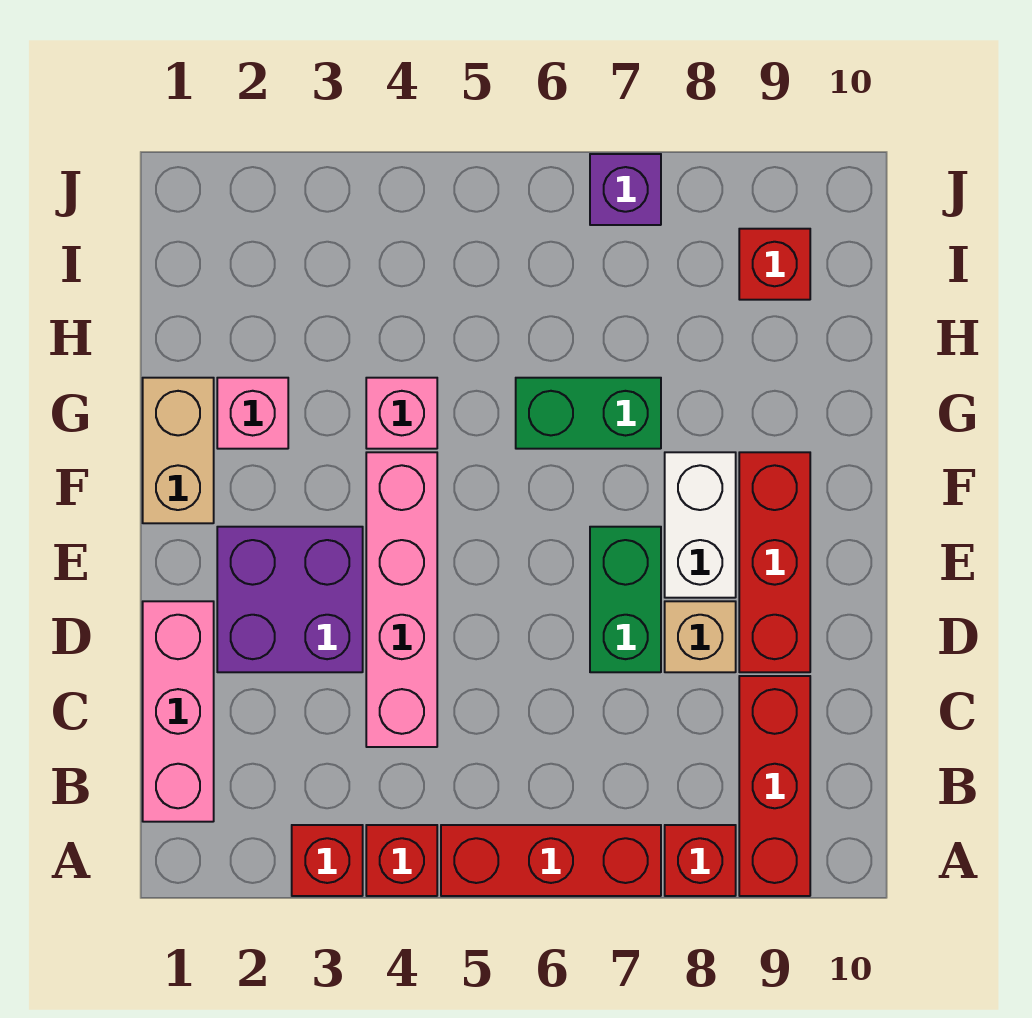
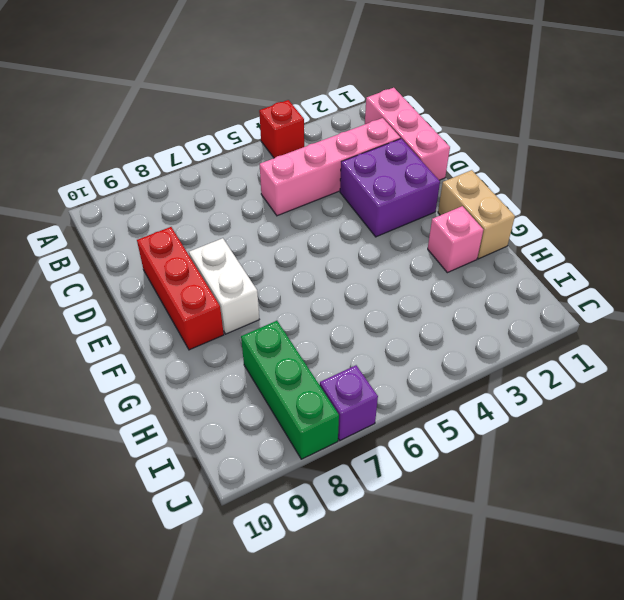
pink brick C2:C5 level 1 -> pink brick C4:F4 level 1
green brick H8:J8 level 1 -> none
none -> red brick A3 level 1
none -> red brick A5:A7 level 1
none -> red brick A8 level 1

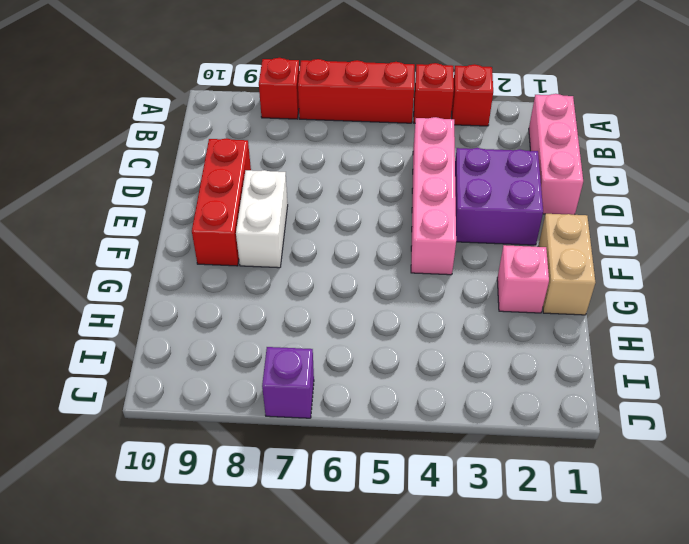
none -> red brick A9:C9 level 1
none -> green brick D7:E7 level 1
none -> tan brick D8 level 1

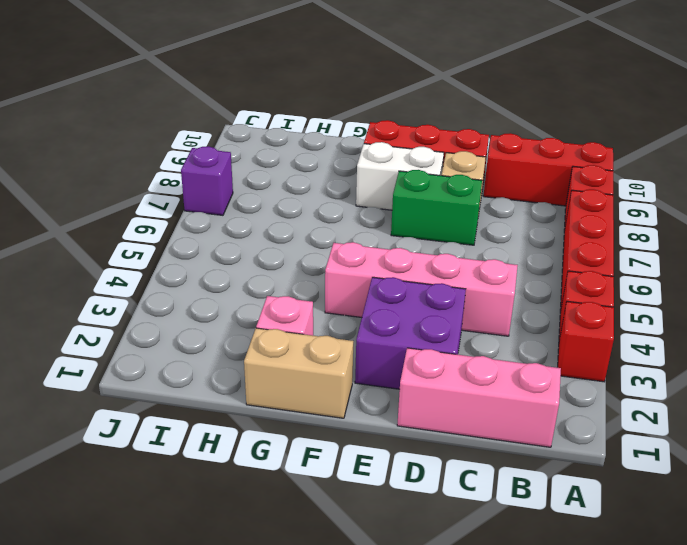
none -> pink brick G4 level 1
none -> green brick G6:G7 level 1
none -> red brick I9 level 1

